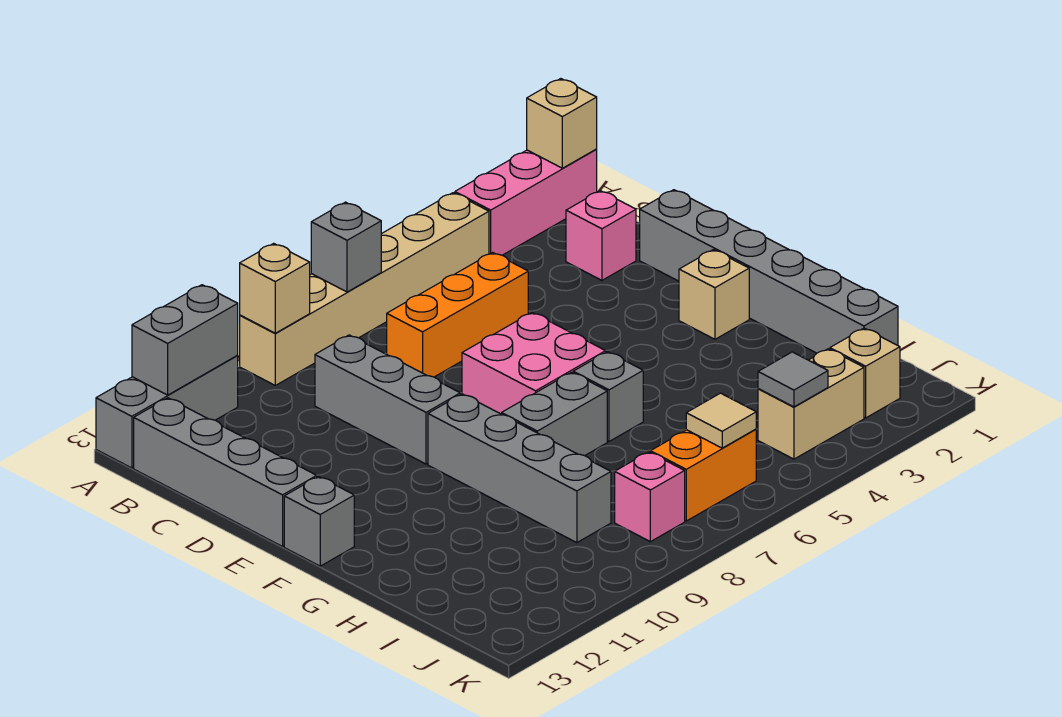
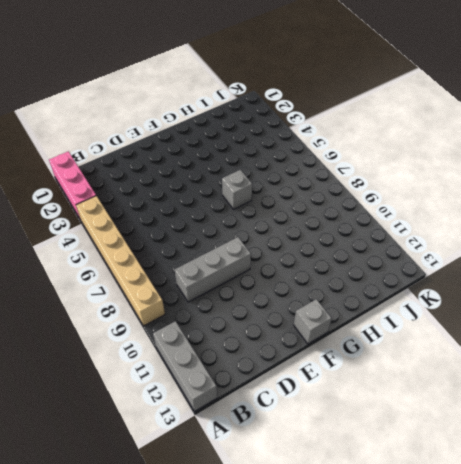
none -> grey brick B13:E13 level 1
none -> pink brick C2 level 1
none -> orange brick C5:C7 level 1

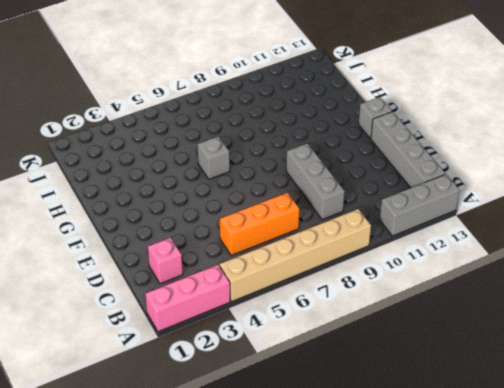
none -> grey brick D1:I1 level 1
none -> pink brick E6:F7 level 1
none -> tan brick F2 level 1

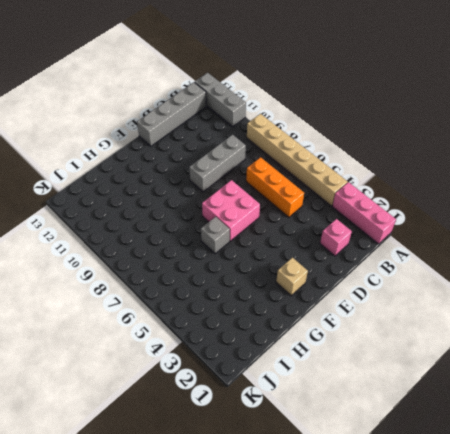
none -> grey brick D1:I1 level 1
none -> grey brick F9:I9 level 1
none -> grey brick F13 level 1

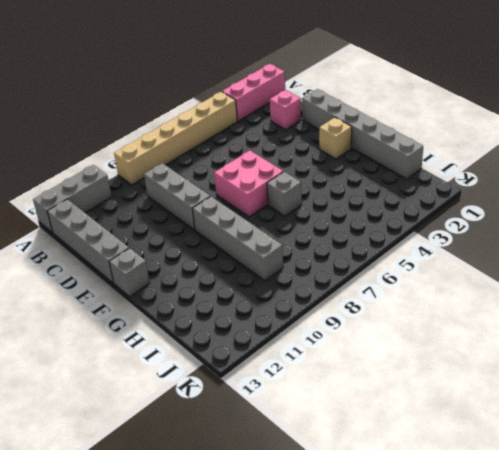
none -> orange brick C5:C7 level 1
none -> grey brick G7:G8 level 1
none -> tan brick J2 level 1

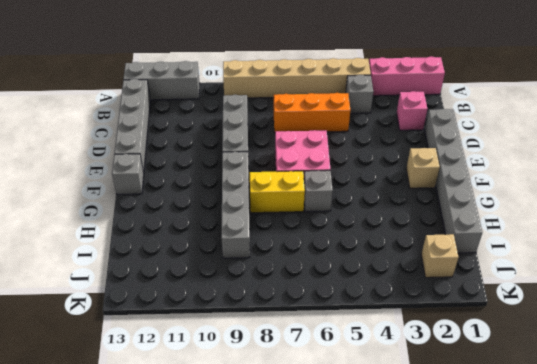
grey brick B4 level 1 -> grey brick A7 level 2
yellow brick G7:G8 level 1 -> grey brick G7:G8 level 1
none -> tan brick J3:J4 level 1
none -> orange brick J6:J7 level 1
none -> pink brick J8 level 1

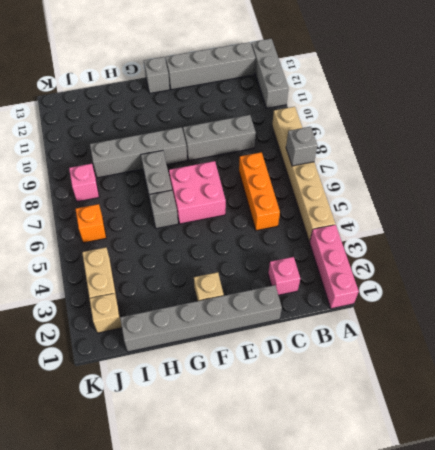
orange brick J6 level 1 -> orange brick J6:J7 level 1
none -> tan brick A1 level 2
none -> tan brick A9 level 2
none -> grey brick A11:A12 level 2

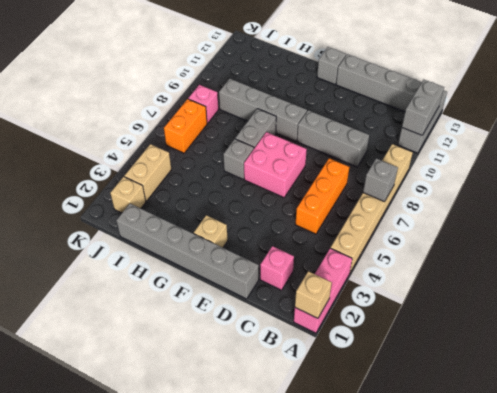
none -> tan brick A9 level 2
none -> grey tile J4 level 2
none -> tan tile J6 level 2

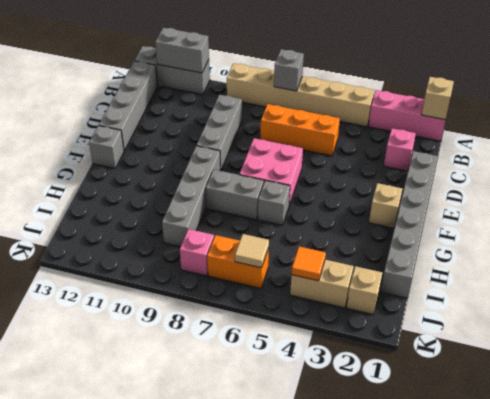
orange tile J4 level 2 -> grey tile J4 level 2
none -> tan brick A9 level 2

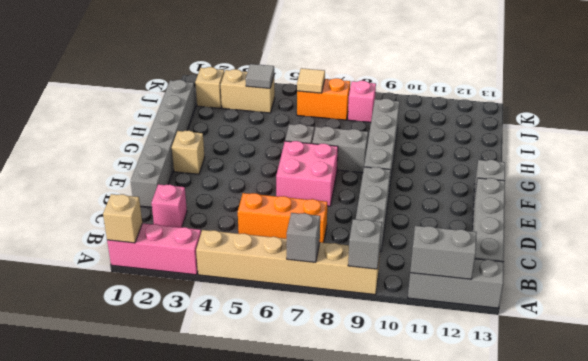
grey brick A9 level 2 -> tan brick A9 level 2

